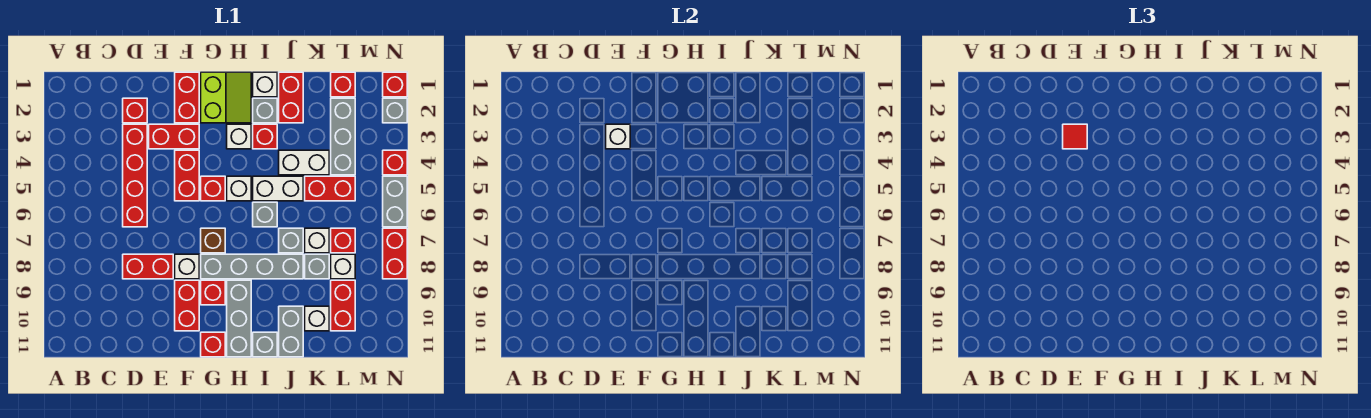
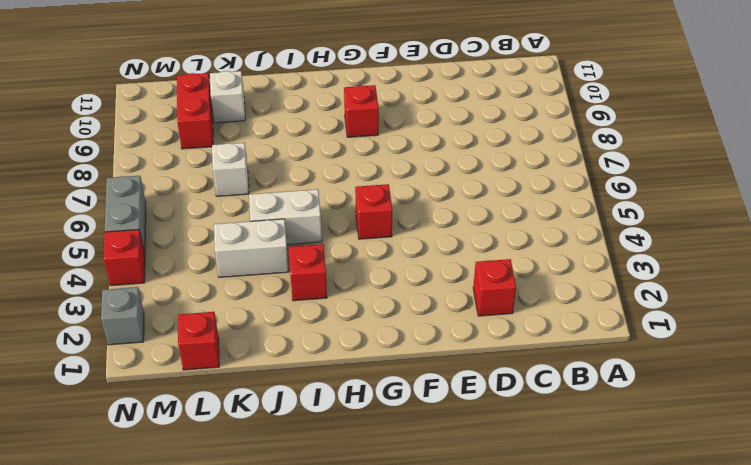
none -> red brick D3:D6 level 1
none -> red brick D8:E8 level 1
none -> red brick E3:F3 level 1
none -> red brick F1:F2 level 1

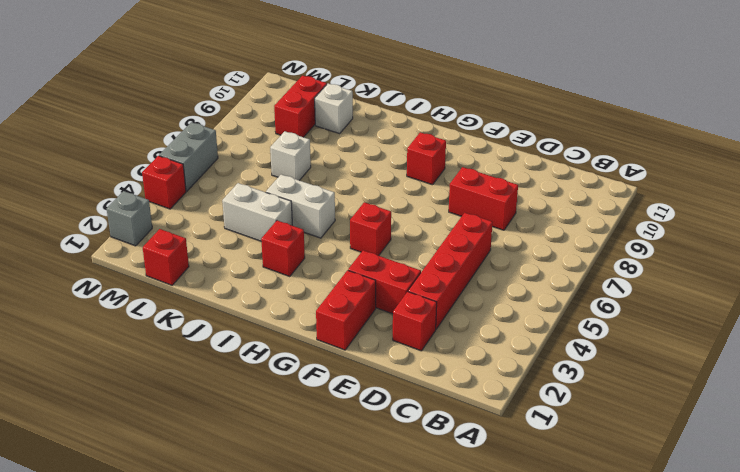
none -> red brick F4:F5 level 1
none -> white brick F8 level 1
none -> red brick F9:F10 level 1
none -> lime slope G1:H2 level 1 top G

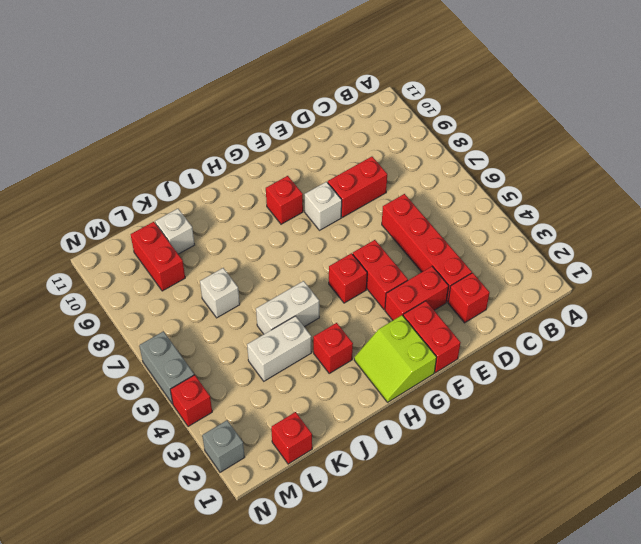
none -> red brick F9:F10 level 1
none -> brown brick G7 level 1
none -> grey brick G8:J8 level 1
none -> red brick G11 level 1

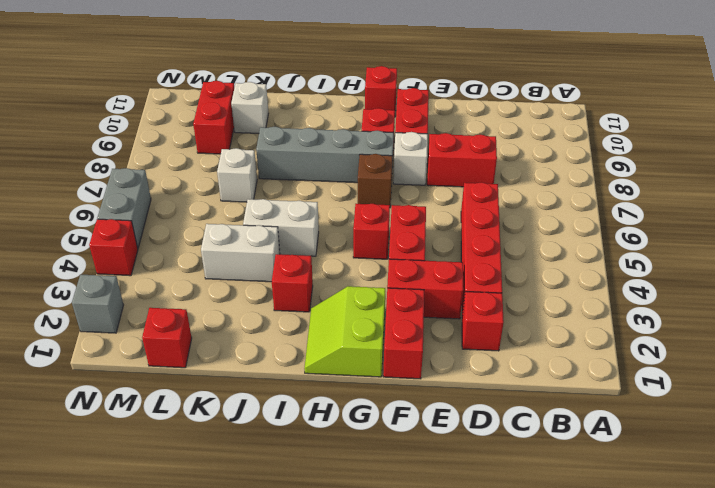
none -> white brick H3 level 1
none -> white brick H5 level 1
none -> grey brick H9:H11 level 1
none -> white brick I1 level 1

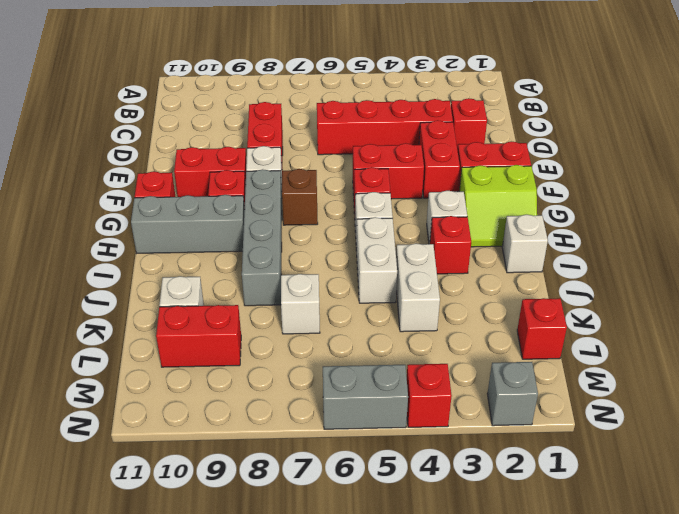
none -> grey brick I2 level 1
none -> grey brick I6 level 1
none -> grey brick I11 level 1
none -> red brick J1:J2 level 1

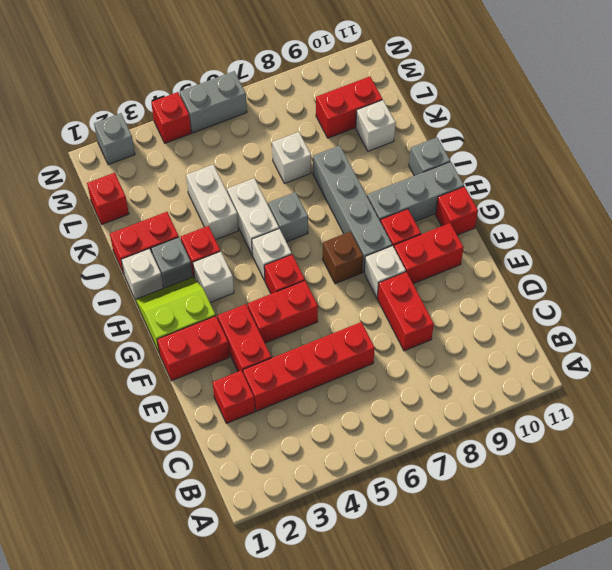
none -> grey brick J7 level 1
none -> grey brick J10:J11 level 1
none -> red brick K5:L5 level 1
none -> grey brick K8 level 1

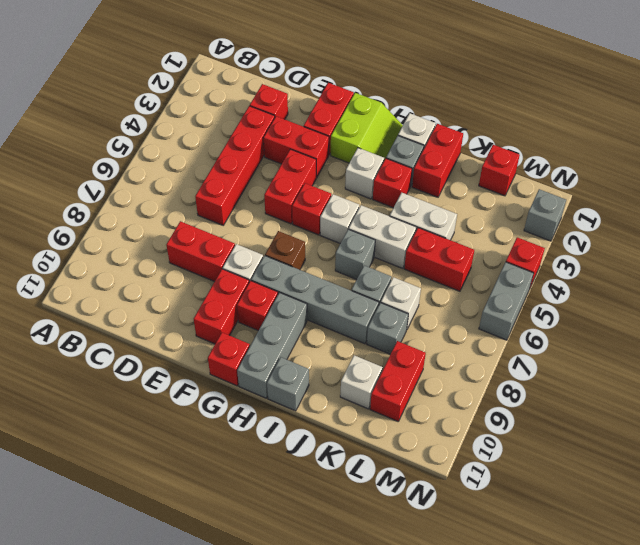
none -> grey brick J10:J11 level 1
none -> grey brick L2:L4 level 1
none -> red brick L7 level 1
none -> white brick L8 level 1

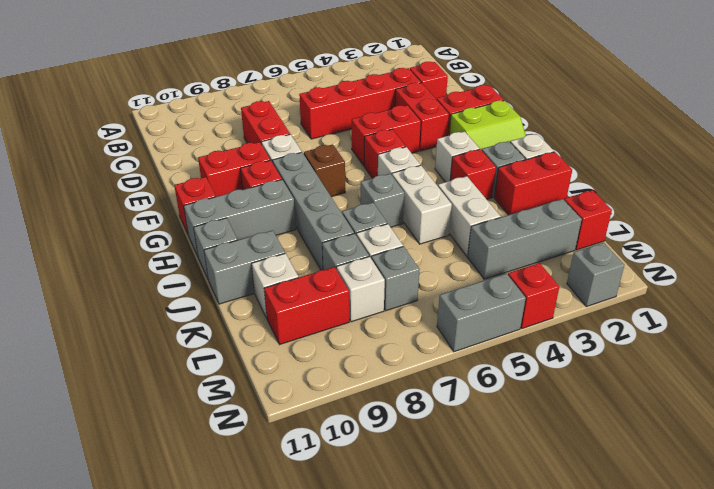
grey brick L7 level 1 -> red brick L7 level 1
none -> red brick K5:L5 level 1
none -> red brick N1 level 1
none -> red brick N7:N8 level 1
none -> white brick E3 level 2

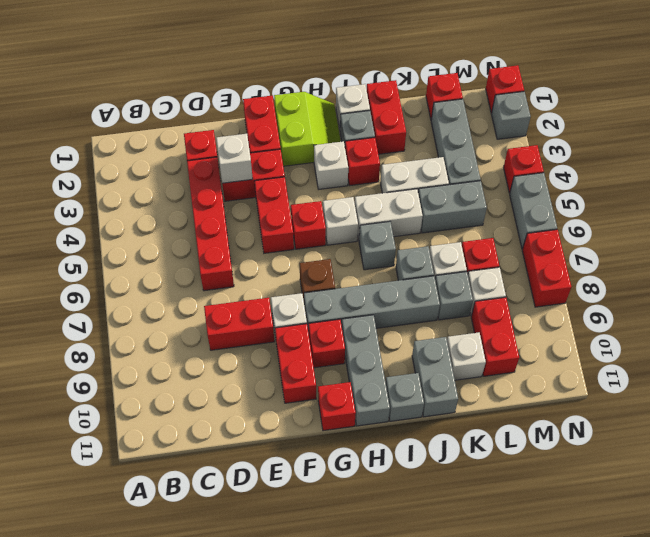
grey brick K5:L5 level 1 -> red brick K5:L5 level 1
none -> red tile E3 level 3

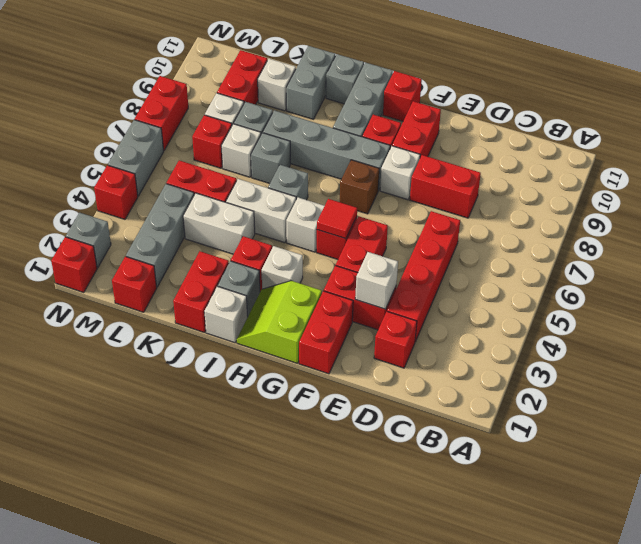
red tile G5 level 2 -> red tile E3 level 3

